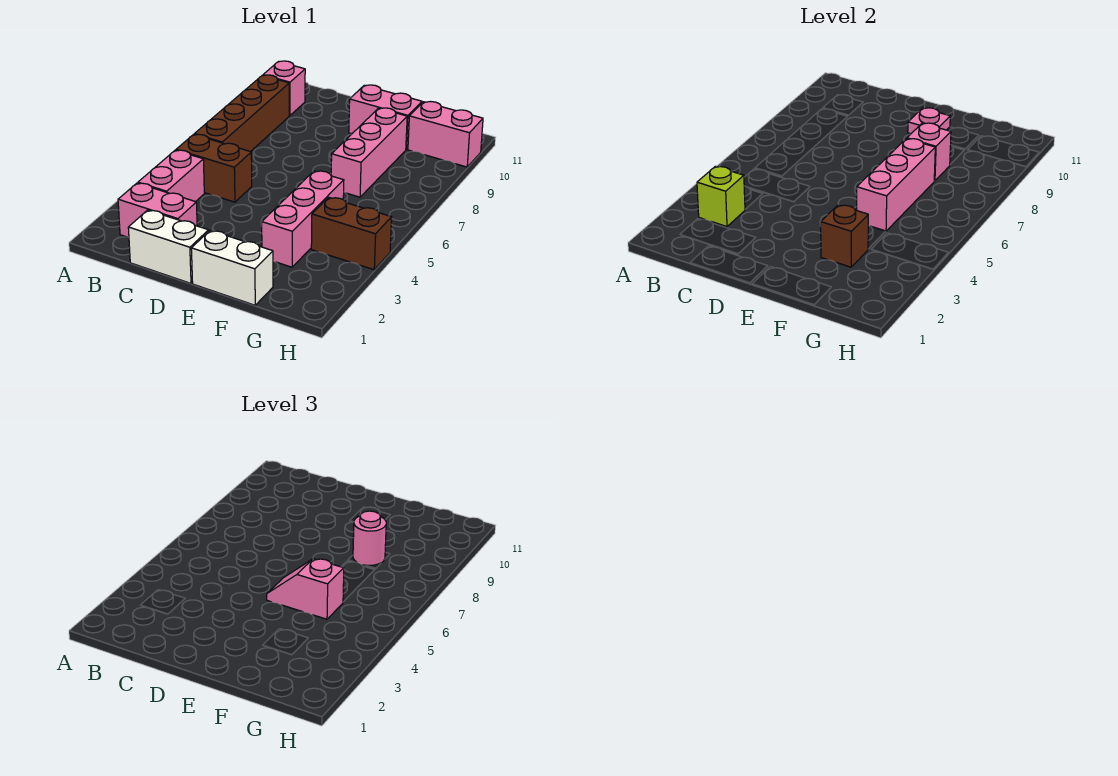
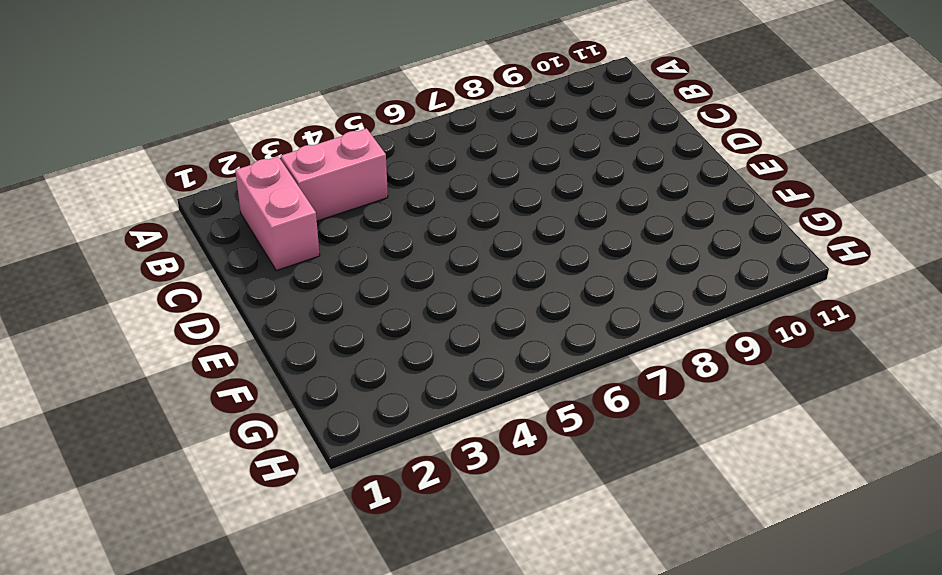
none -> brown brick B5:C5 level 1
none -> brown brick B6:B9 level 1
none -> pink brick B10 level 1

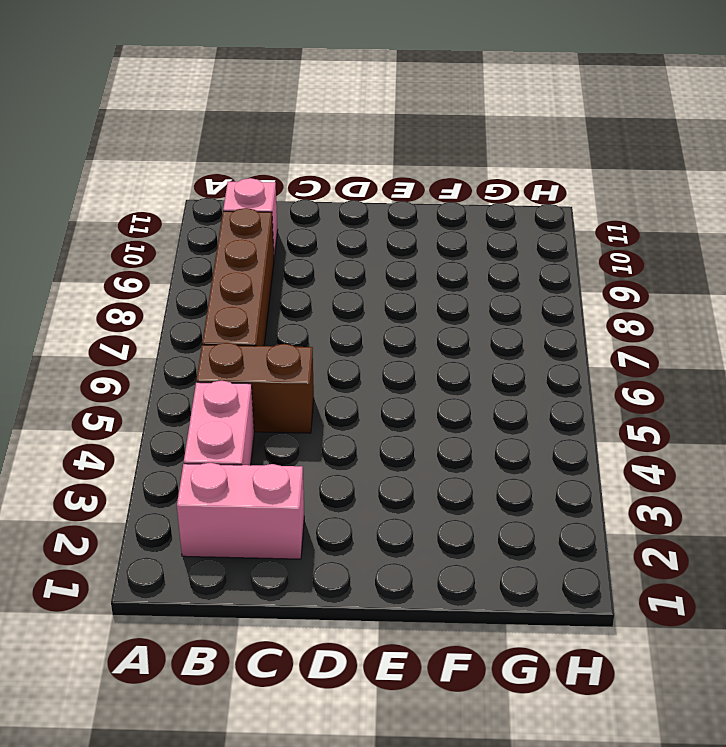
none -> white brick C1:D1 level 1
none -> white brick E1:F1 level 1
none -> pink brick E10:F10 level 1

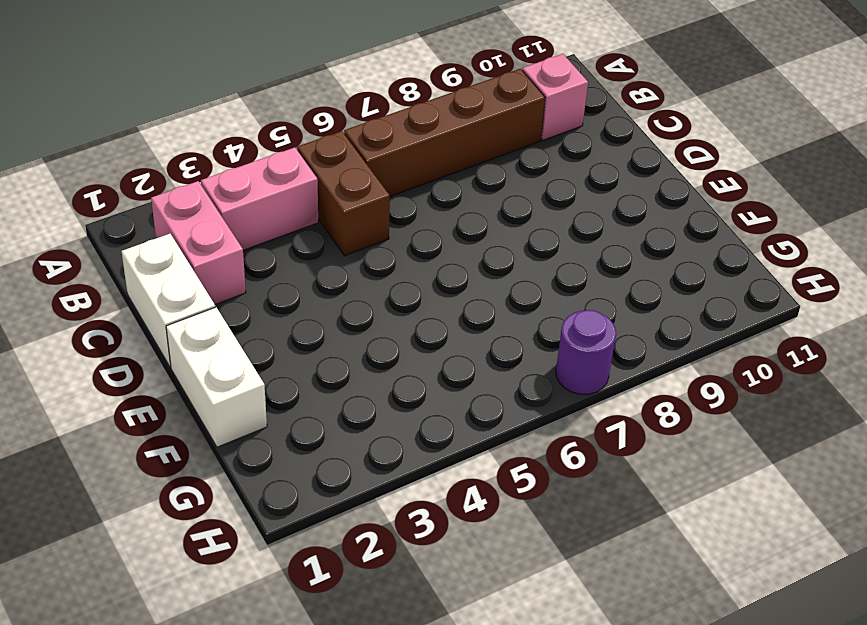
purple round brick H7 level 1 -> none
none -> pink brick E10:F10 level 1
none -> pink brick F3:F5 level 1
none -> pink brick F7:F9 level 1

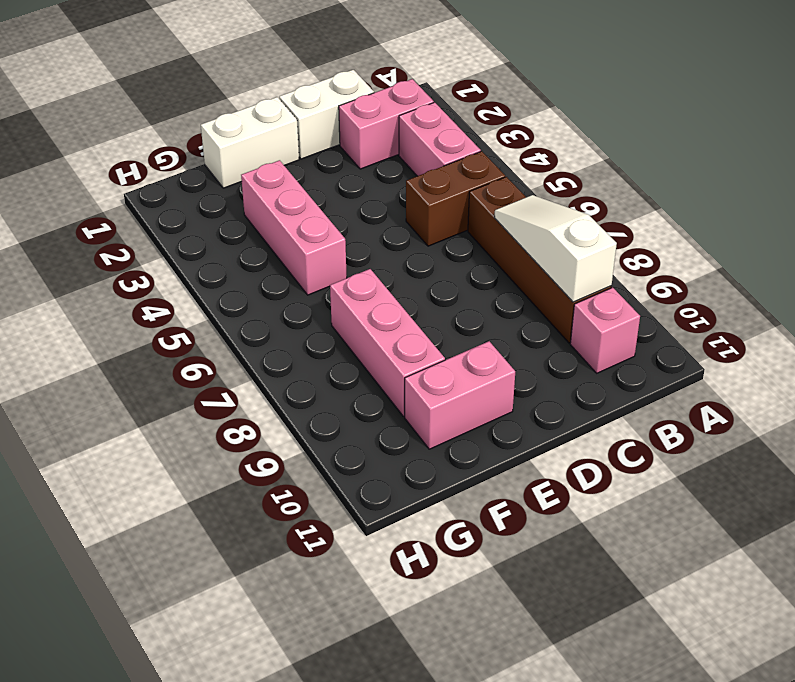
white slope B7:B9 level 2 top 9 -> none
none -> brown brick G4:H4 level 1
none -> pink brick G10:H10 level 1
none -> lime brick B3 level 2

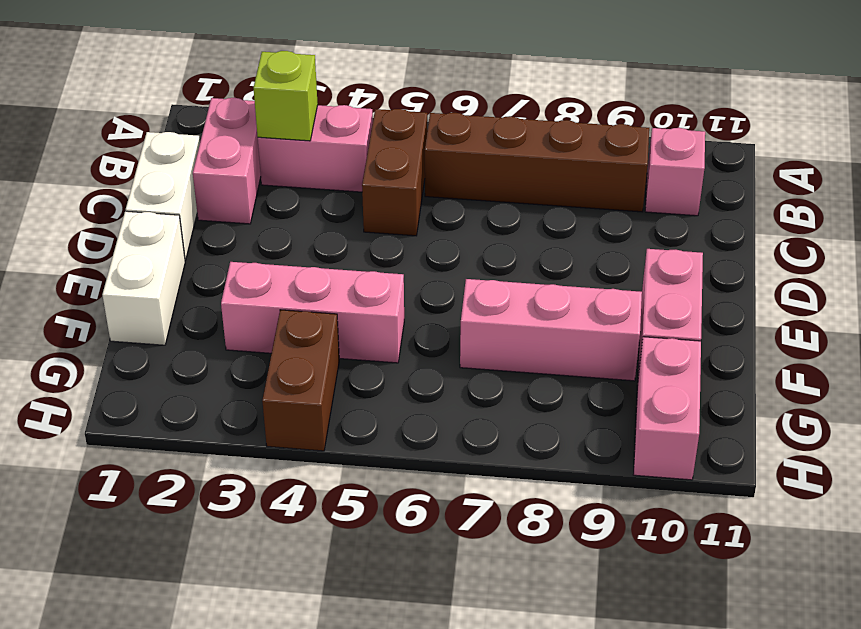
none -> pink plate E10 level 2
none -> brown brick F3 level 2
none -> pink brick F5:F7 level 2

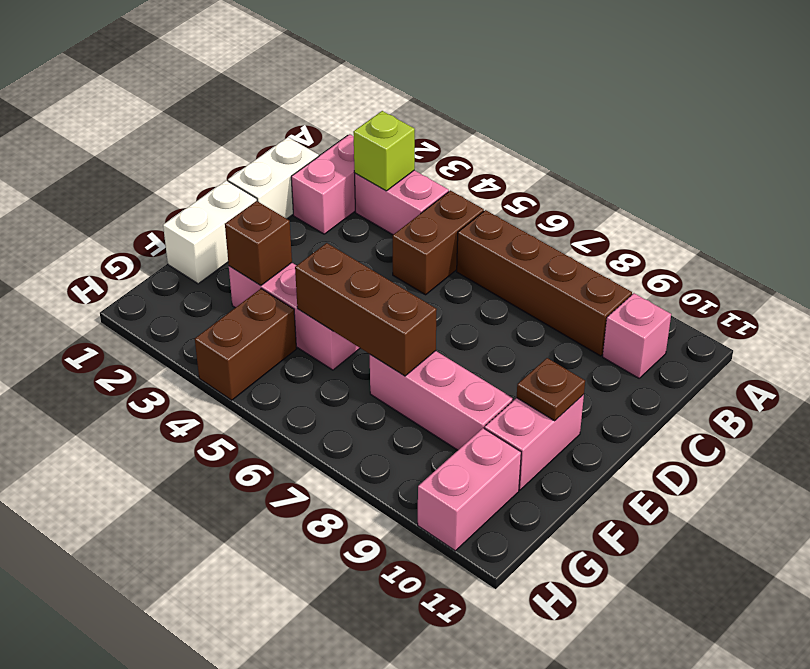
brown plate E10 level 2 -> pink plate E10 level 2
brown brick F5:F7 level 2 -> pink brick F5:F7 level 2
none -> pink brick F8 level 2
none -> pink slope E5:F5 level 3 top F
none -> pink round brick F8 level 3

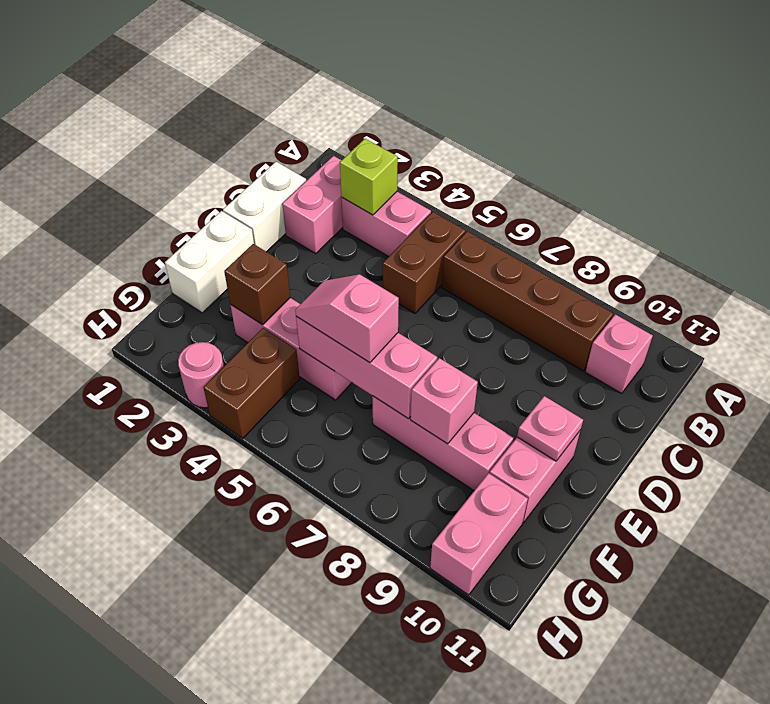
pink slope F5:F6 level 3 top 6 -> pink slope E5:F5 level 3 top F
pink round brick H3 level 1 -> pink round brick F8 level 3

